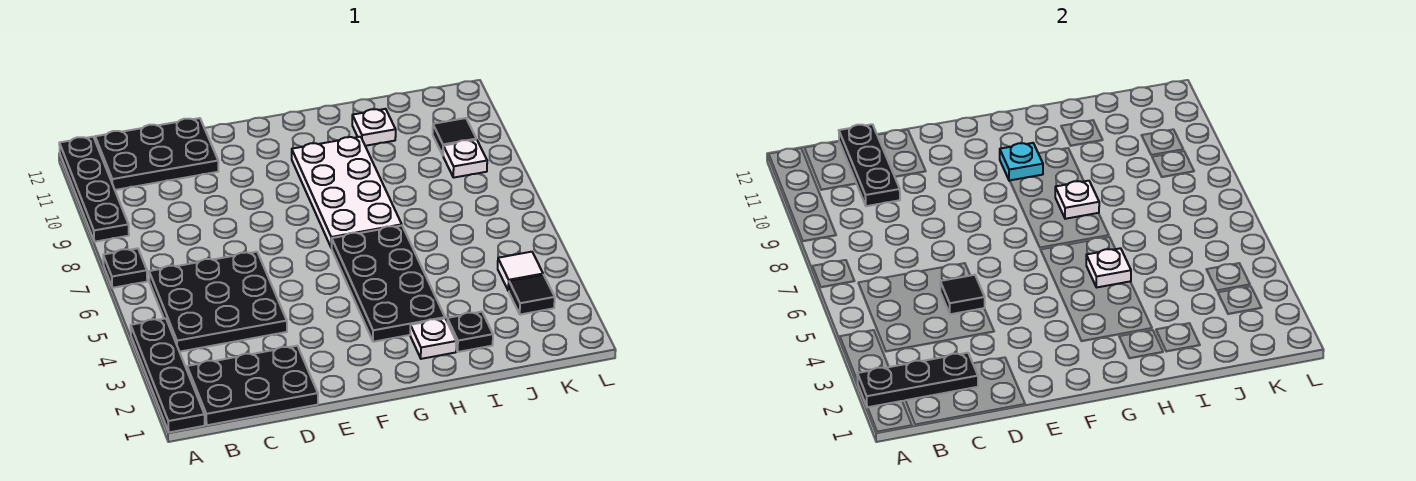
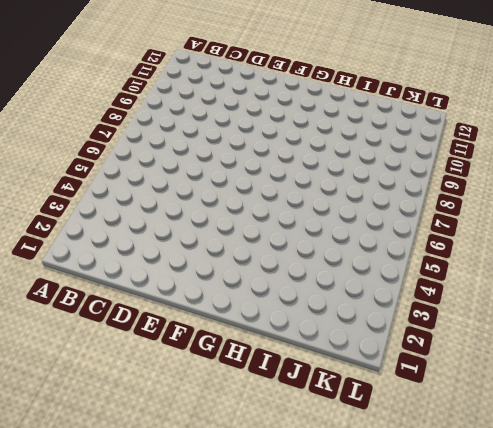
none -> black plate A1:A4 level 1
none -> black plate A7 level 1
none -> black plate A9:A12 level 1

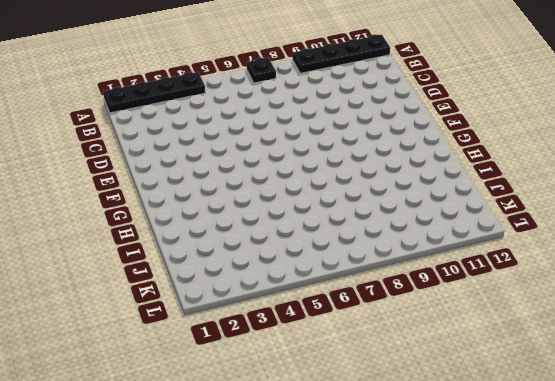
none -> black plate B1:D2 level 1
none -> black plate B4:D6 level 1
none -> black plate B11:D12 level 1

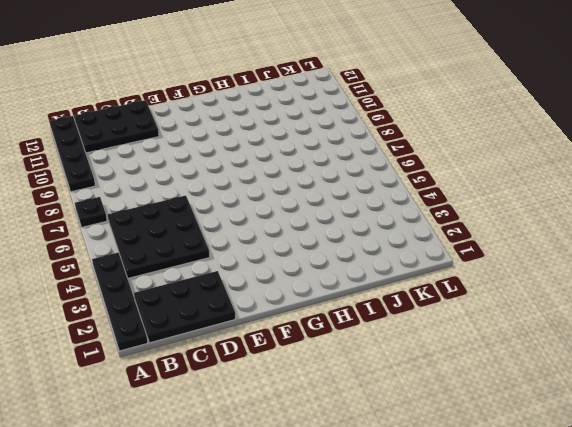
none -> black plate G3:H6 level 1
none -> white plate G7:H10 level 1
none -> white plate H2 level 1

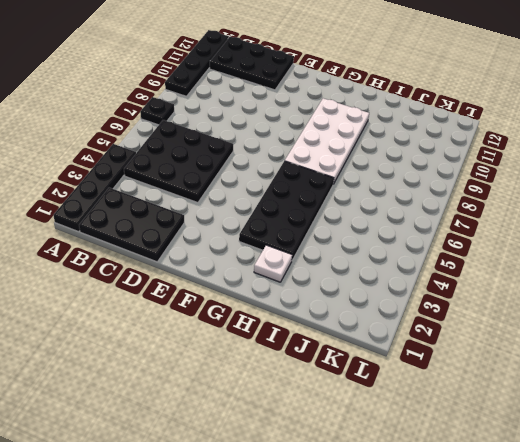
none -> black plate I2 level 1
none -> white plate I11 level 1
none -> black tile K3 level 1

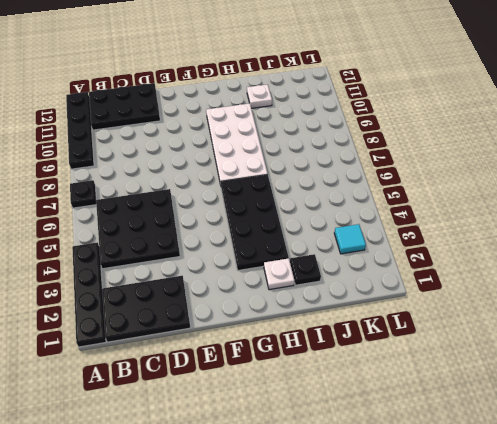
cyan tile K3 level 1 -> black tile K3 level 1
none -> white tile K4 level 1
none -> white plate K9 level 1
none -> black tile K10 level 1

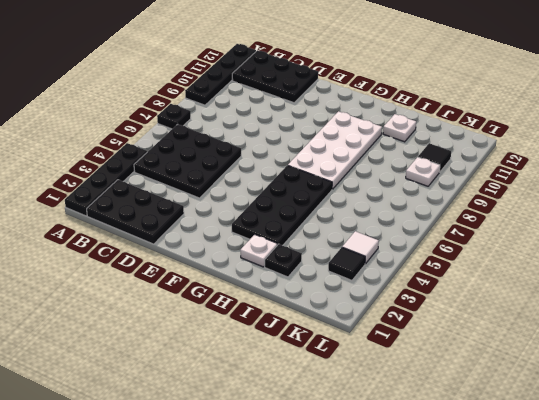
none -> black plate A2:C2 level 2
none -> black plate C10:C12 level 2
none -> black tile D5 level 2

